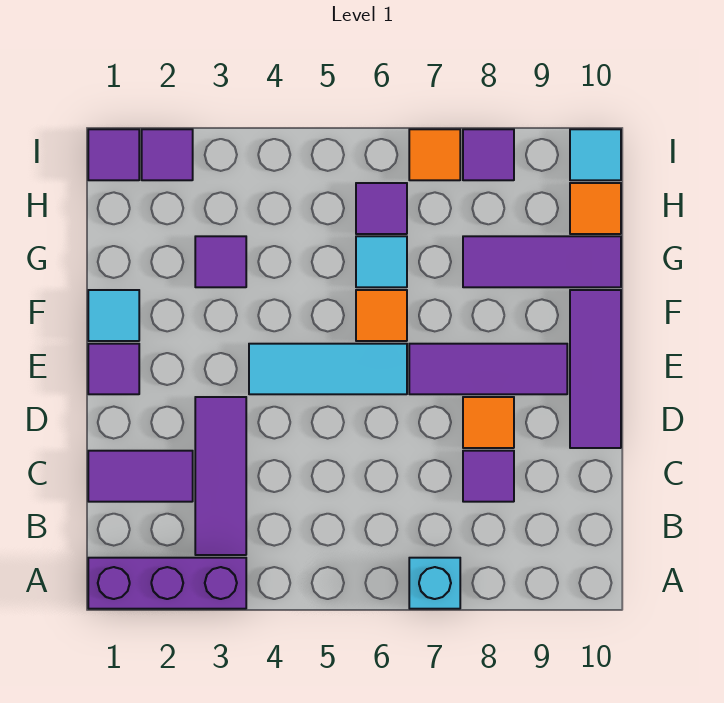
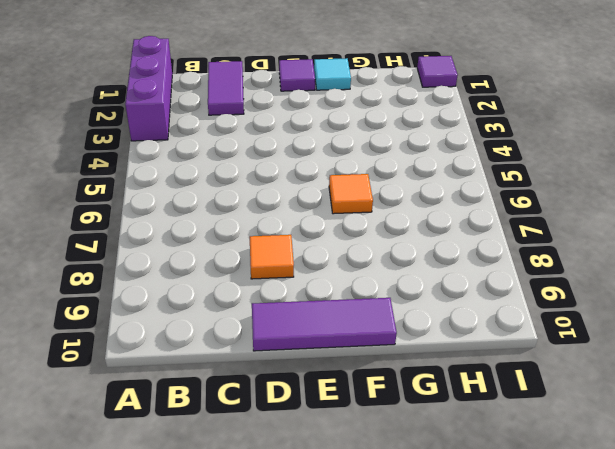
none -> cyan brick A7 level 1
none -> purple tile B3:D3 level 1
none -> purple tile C8 level 1

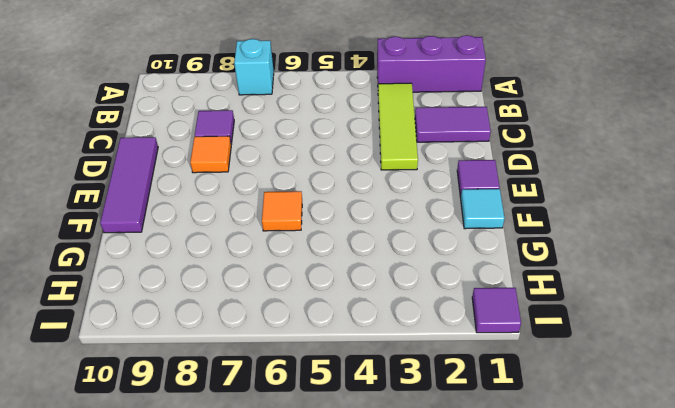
lime tile B3:D3 level 1 -> purple tile B3:D3 level 1
none -> cyan tile E4:E6 level 1
none -> purple tile E7:E9 level 1
none -> purple tile G3 level 1

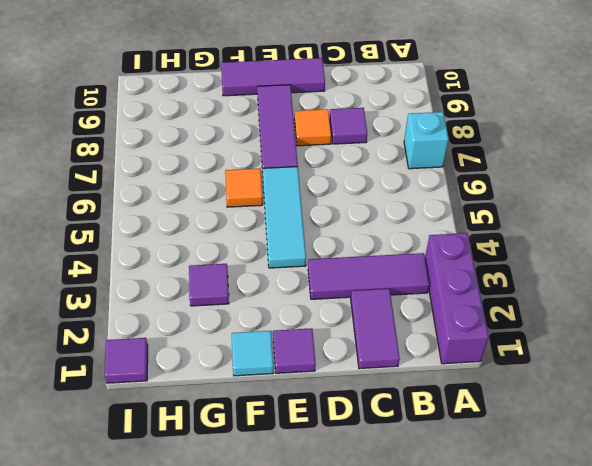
none -> cyan tile G6 level 1
none -> purple tile G8:G10 level 1
none -> purple tile H6 level 1

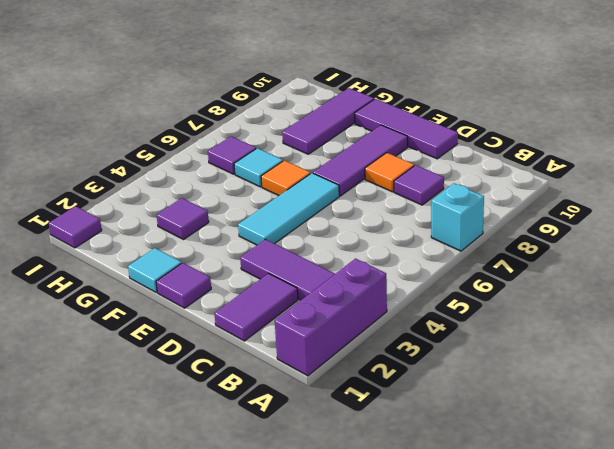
none -> orange tile H10 level 1
none -> purple tile I2 level 1
none -> orange tile I7 level 1

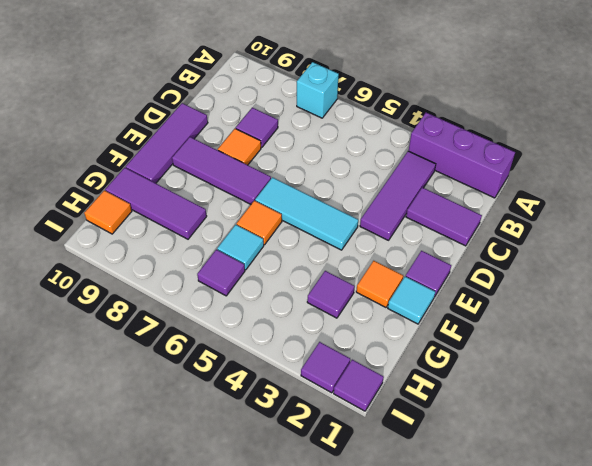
orange tile F2 level 1 -> orange tile I7 level 1
none -> purple tile I8 level 1
none -> cyan tile I10 level 1

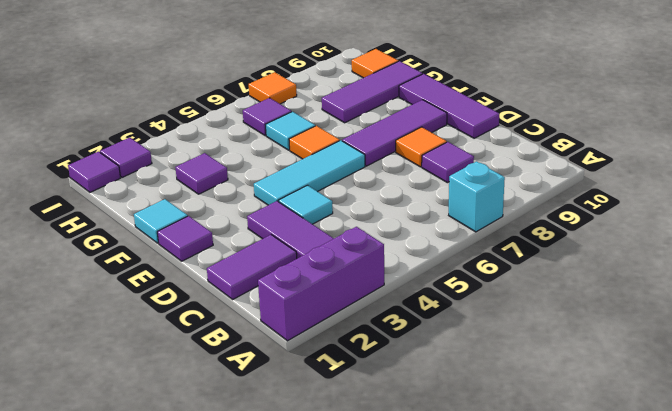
cyan tile D4 level 1 -> cyan tile I10 level 1
none -> purple tile I8 level 1

